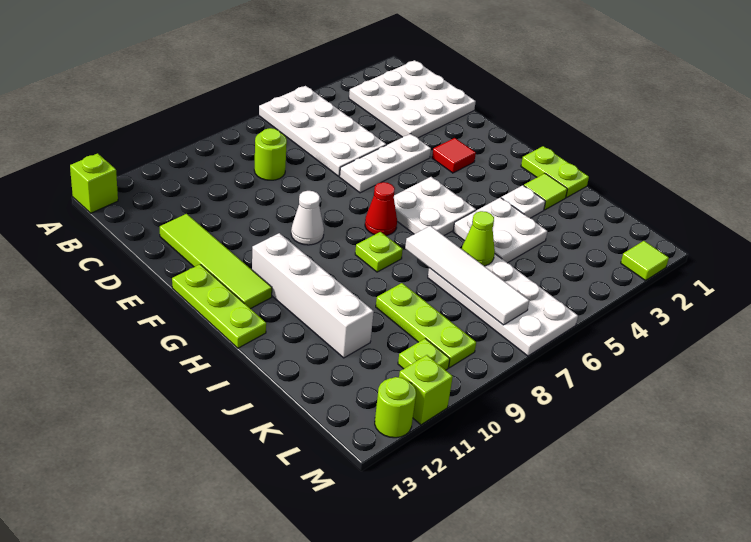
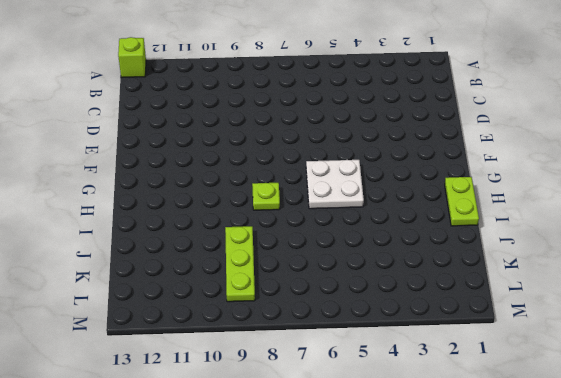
none -> white plate A5:D6 level 1
none -> white plate B1:D3 level 1
none -> lime round brick C8 level 1

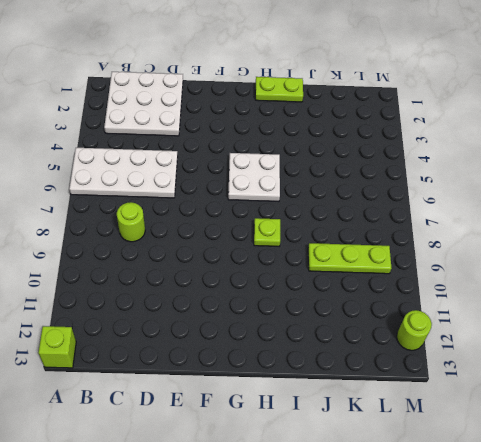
none -> lime tile D12:G12 level 1
none -> white plate E4:E6 level 1
none -> red tile F3 level 1

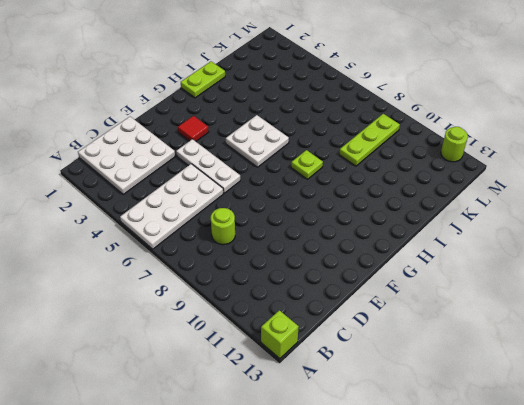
none -> lime tile D12:G12 level 1
none -> white cone F9 level 1
none -> lime plate F13:H13 level 1

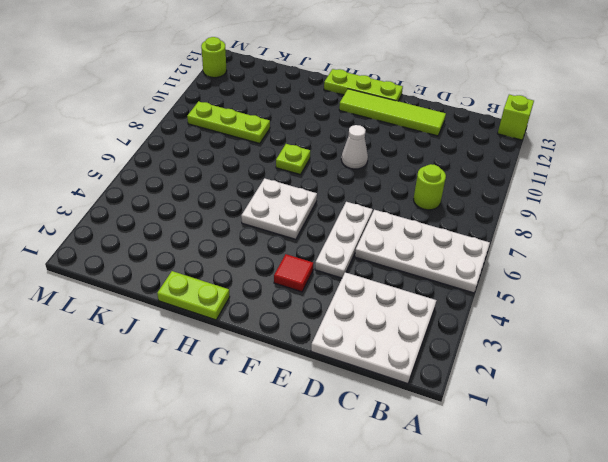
none -> red cone G7 level 1
none -> white brick G11:J11 level 1
none -> lime tile I2 level 1

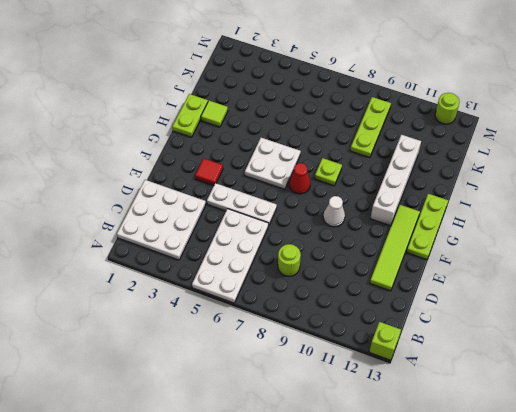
none -> white plate I3 level 1
none -> white plate I4:J5 level 1
none -> white plate J6:M7 level 1

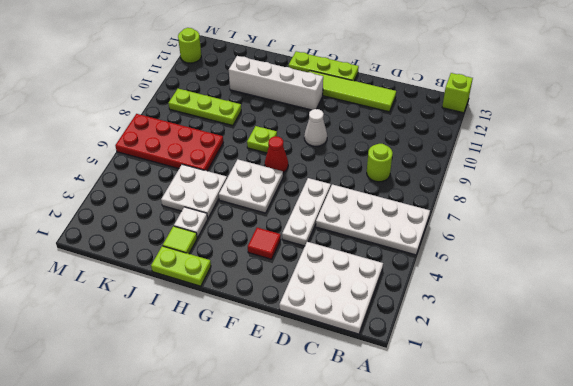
red plate J6:M7 level 1 -> white plate J6:M7 level 1
none -> lime plate L10 level 1
none -> lime tile M2 level 1
none -> lime brick M11 level 1

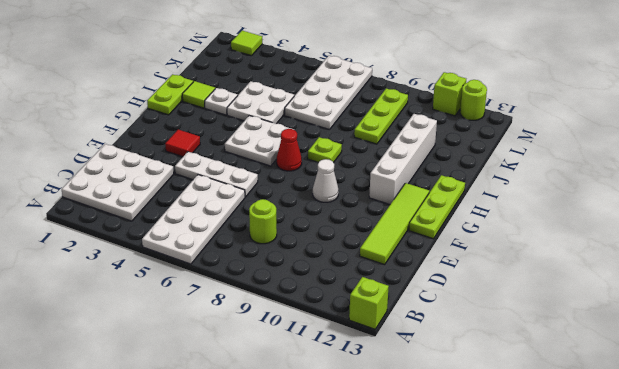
none -> lime plate L10 level 1
none -> white tile I7:L7 level 2
none -> lime cone J6 level 2

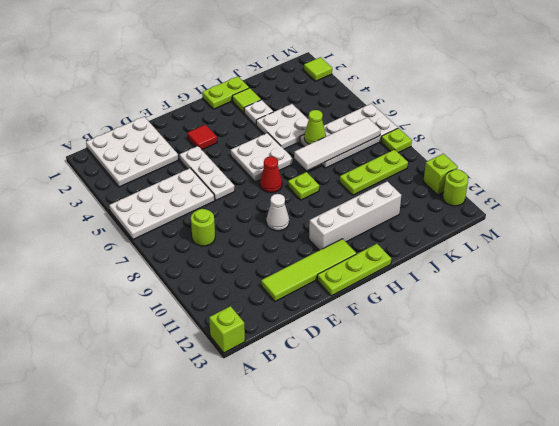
lime plate M8 level 1 -> lime plate L10 level 1

